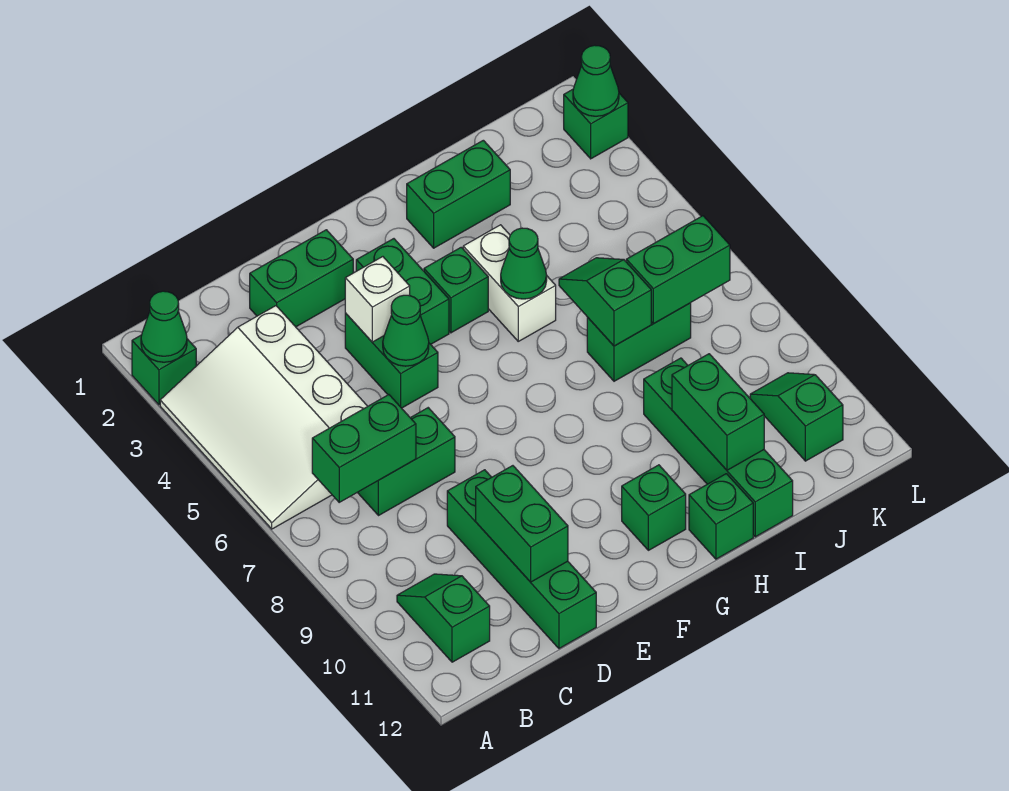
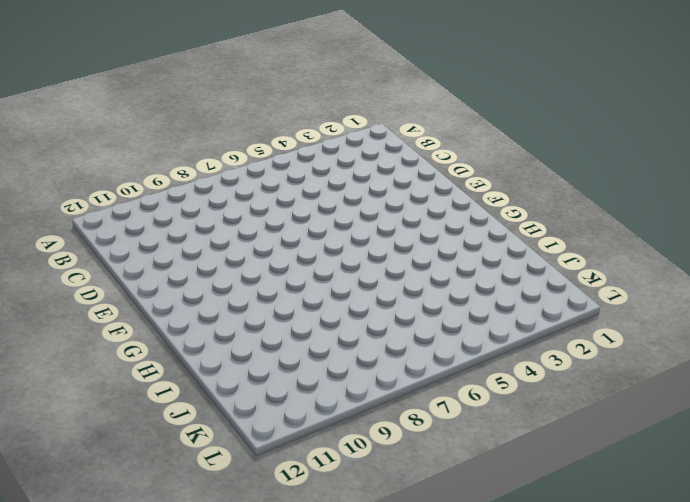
none -> green brick A2 level 1
none -> white slope A3:C6 level 1 top C
none -> green slope B10:B11 level 1 top 11

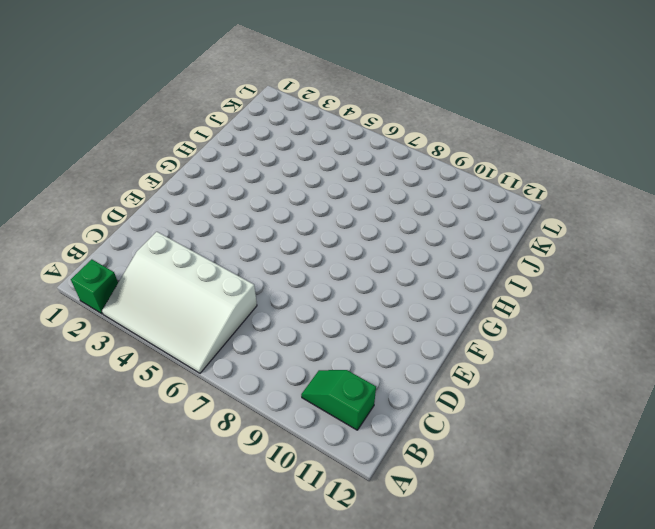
none -> green brick C7:D7 level 1
none -> green brick D2:E2 level 1
none -> green brick D9:D12 level 1

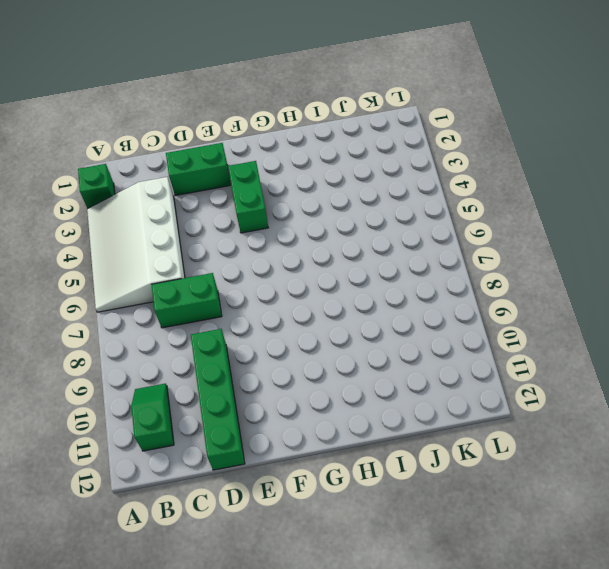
none -> green brick E4:E5 level 1
none -> green brick G4 level 1
none -> green brick G11 level 1

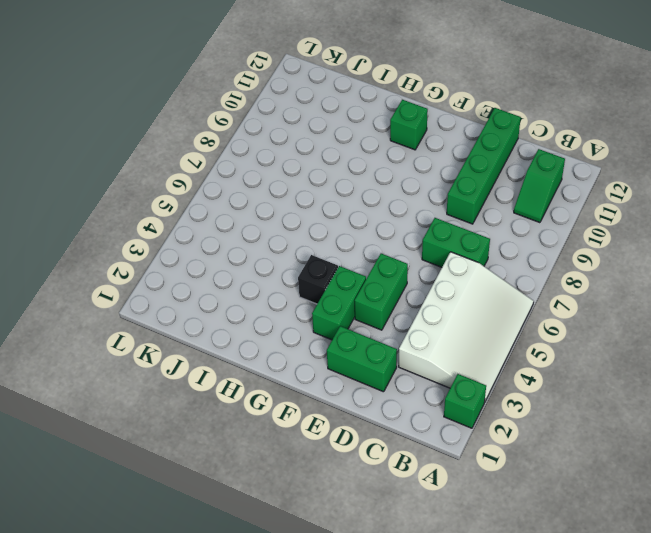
black brick G4 level 1 -> green brick G4 level 1
none -> green brick H2:I2 level 1
none -> white brick H4:H5 level 1
none -> green brick H12 level 1

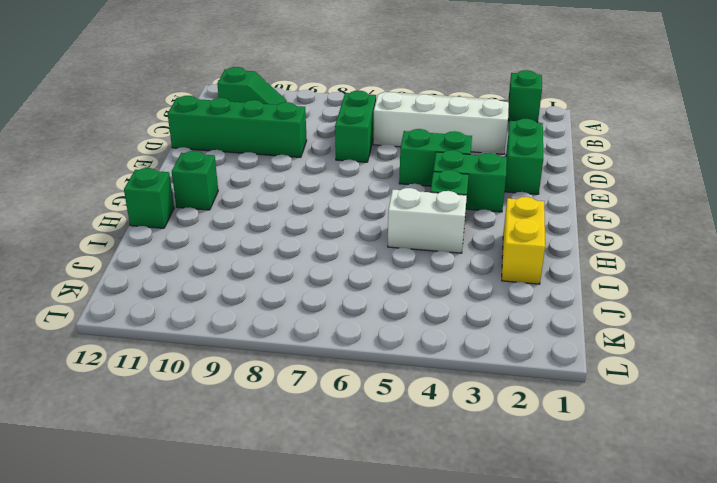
yellow brick H2:I2 level 1 -> green brick H2:I2 level 1
none -> green brick I7:J7 level 1
none -> green brick I9:I12 level 1
none -> green slope K10:K11 level 1 top 11

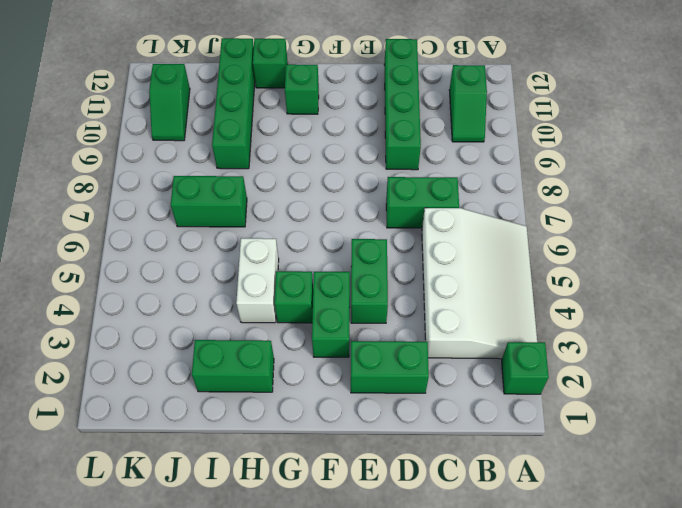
none -> green brick L2 level 1
none -> green cone A2 level 2
none -> green brick B7:C7 level 2

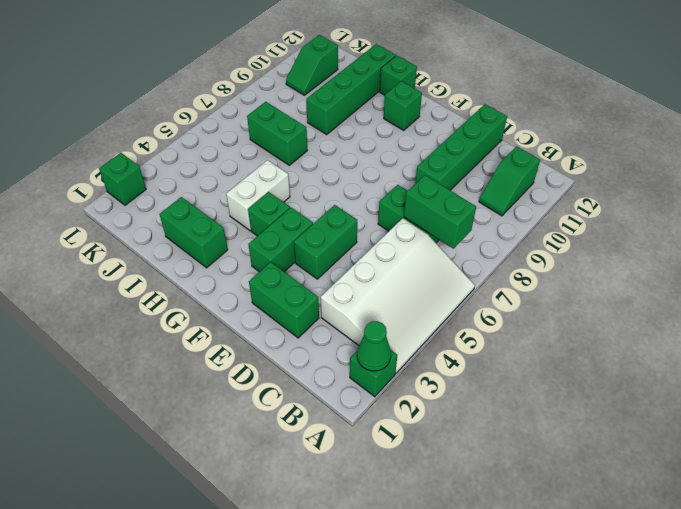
none -> green brick D10:D11 level 2
none -> white brick E4 level 2
none -> green cone E5 level 2

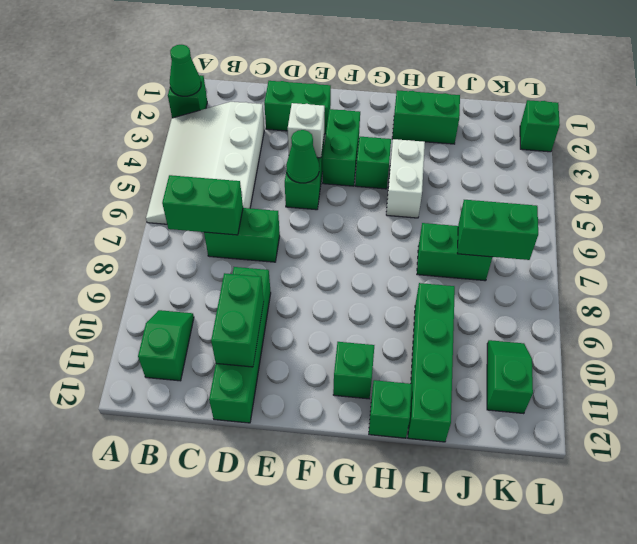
none -> green cone H5 level 2
none -> green slope I6:I7 level 2 top 7
none -> green brick I10:I11 level 2

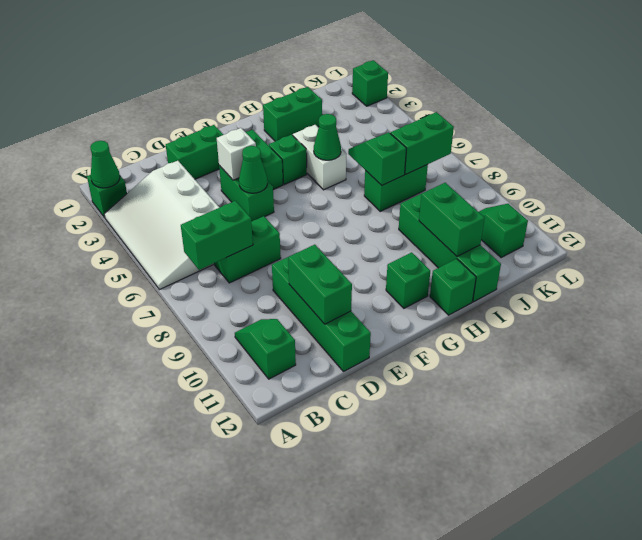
none -> green cone L2 level 2

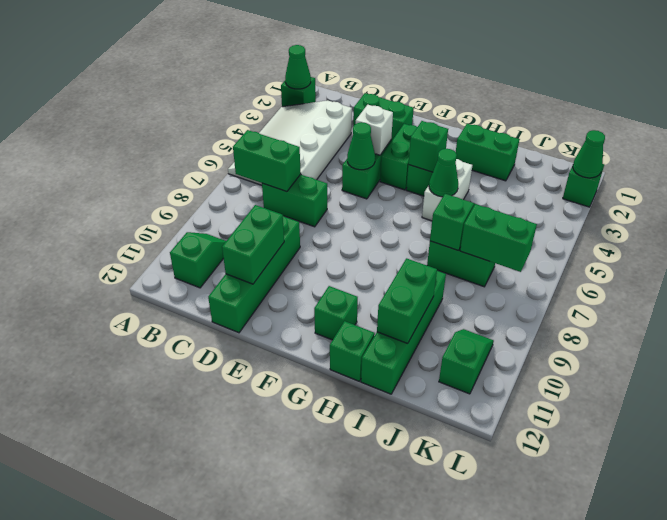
green brick G4 level 2 -> none

